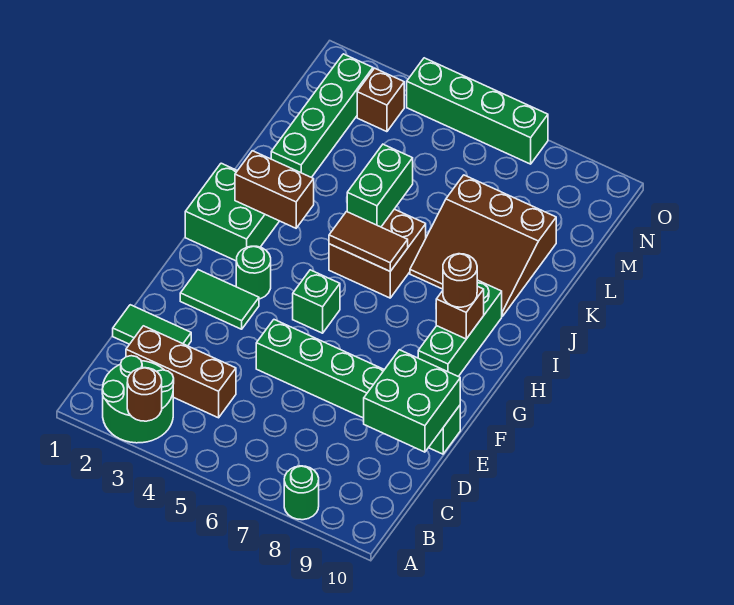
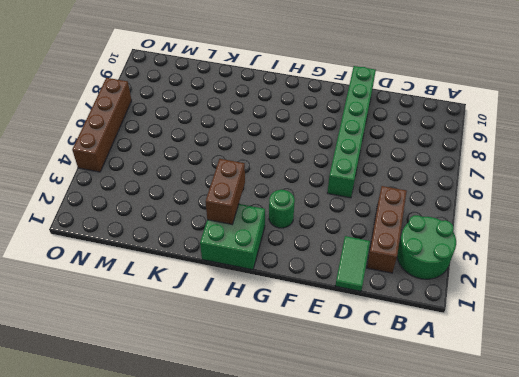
brown brick O4:O7 level 1 -> green brick O4:O7 level 1
none -> green round brick A8 level 1
none -> green tile F2:F3 level 1
none -> green brick G5 level 1

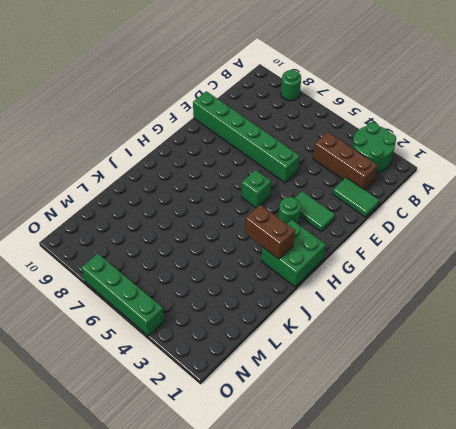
none -> green brick G9:I9 level 1
none -> brown brick I5:J6 level 1
none -> brown slope J7:L9 level 1 top L

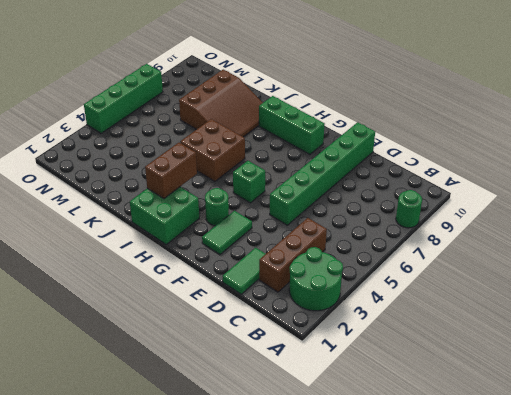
none -> green brick K2:N2 level 1
none -> brown brick N3 level 1
none -> brown round brick A3 level 2

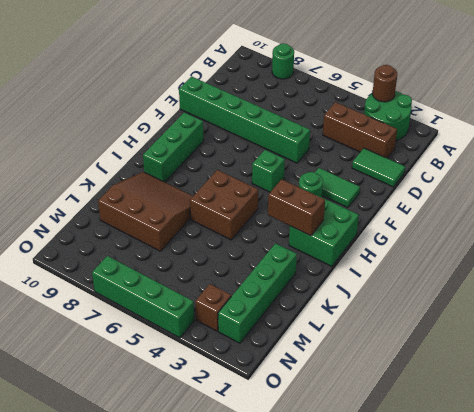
none -> green brick D9:E10 level 2
none -> brown brick H9 level 2
none -> brown tile I5:I6 level 2

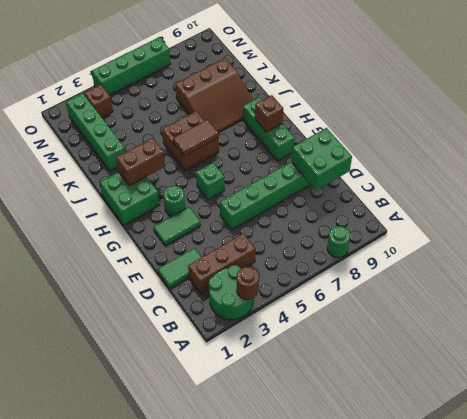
none -> green brick J5:K5 level 2
none -> brown round brick H9 level 3

